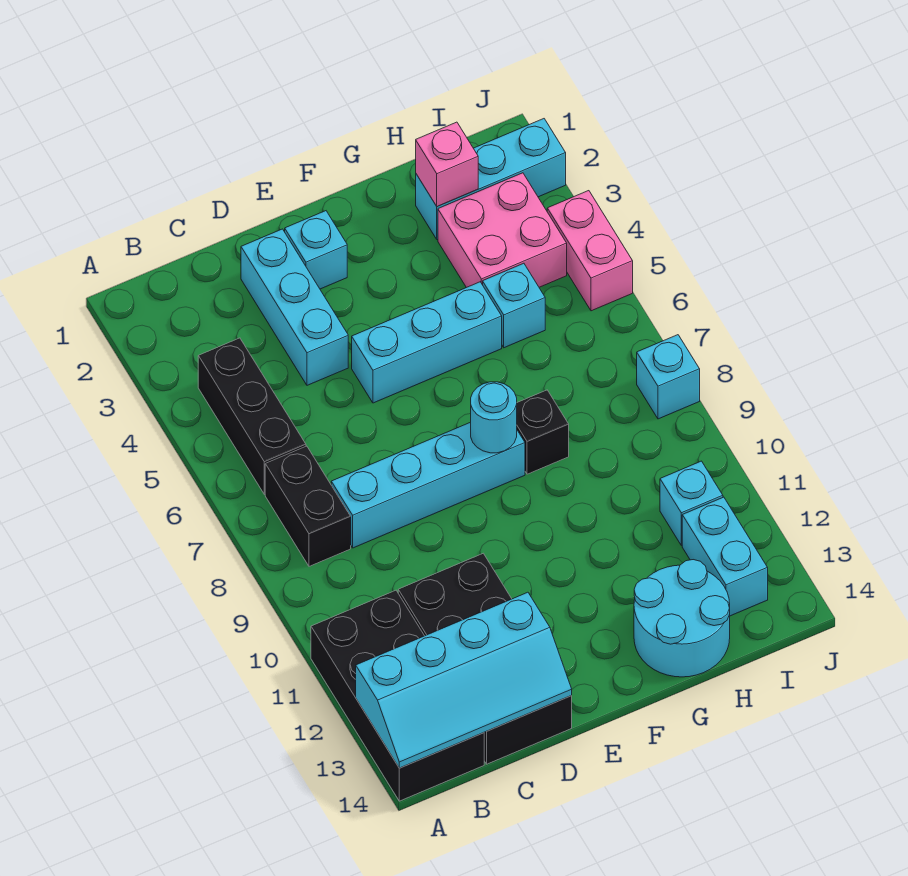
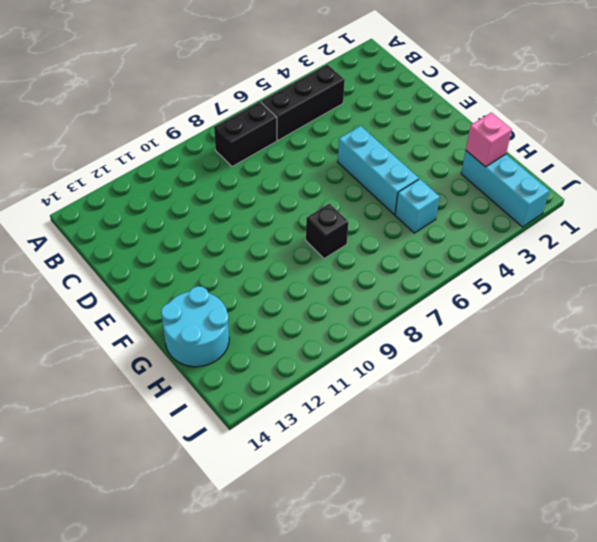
none -> black brick A11:B14 level 1
none -> cyan brick C8:F8 level 1
none -> black brick C11:D14 level 1

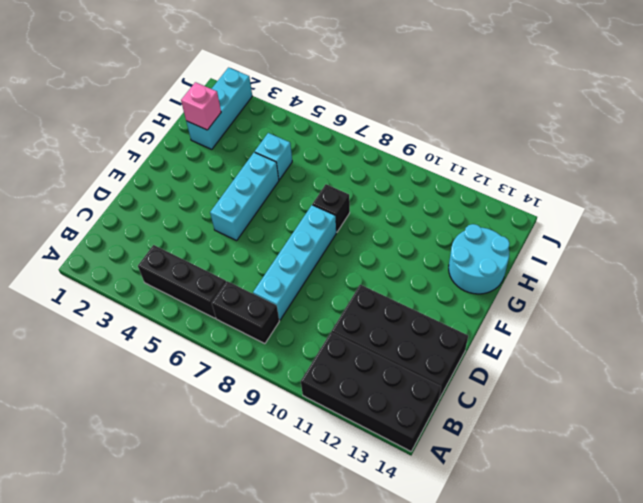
none -> cyan brick D2:D4 level 1
none -> cyan brick E2 level 1
none -> pink brick H3:I4 level 1

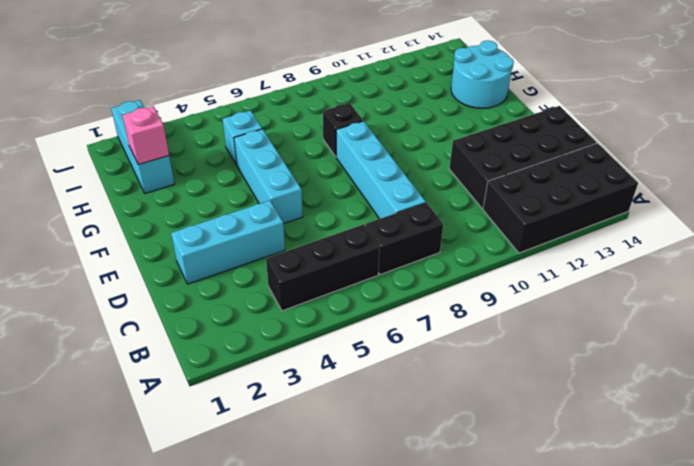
none -> cyan brick E2 level 1
none -> pink brick H3:I4 level 1
none -> cyan brick I11 level 1

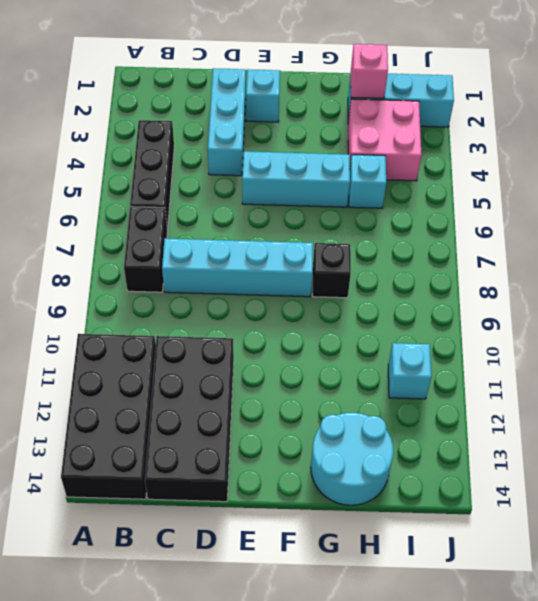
none -> cyan brick I12:I13 level 1
none -> pink brick J4:J5 level 1
none -> cyan brick J8 level 1

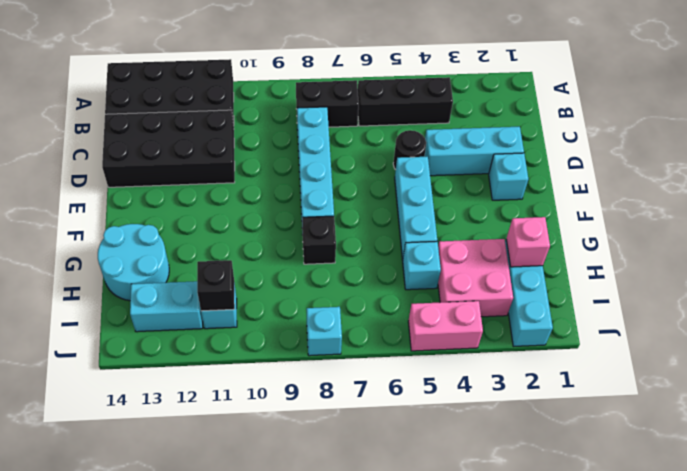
black round brick D5 level 1 -> none
black brick I11 level 2 -> none
none -> cyan slope A13:D14 level 2 top 13
none -> cyan round brick F8 level 2

